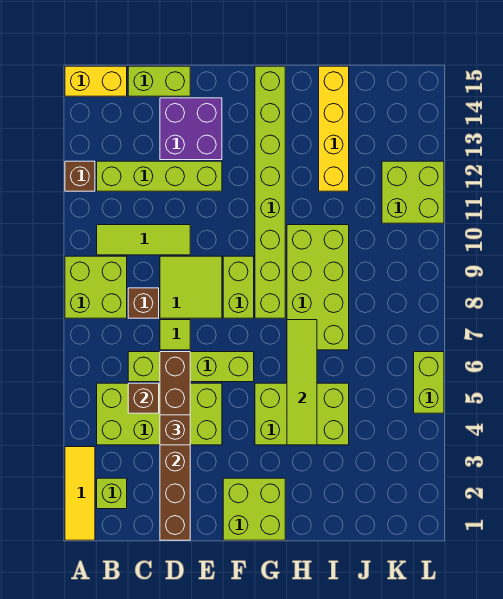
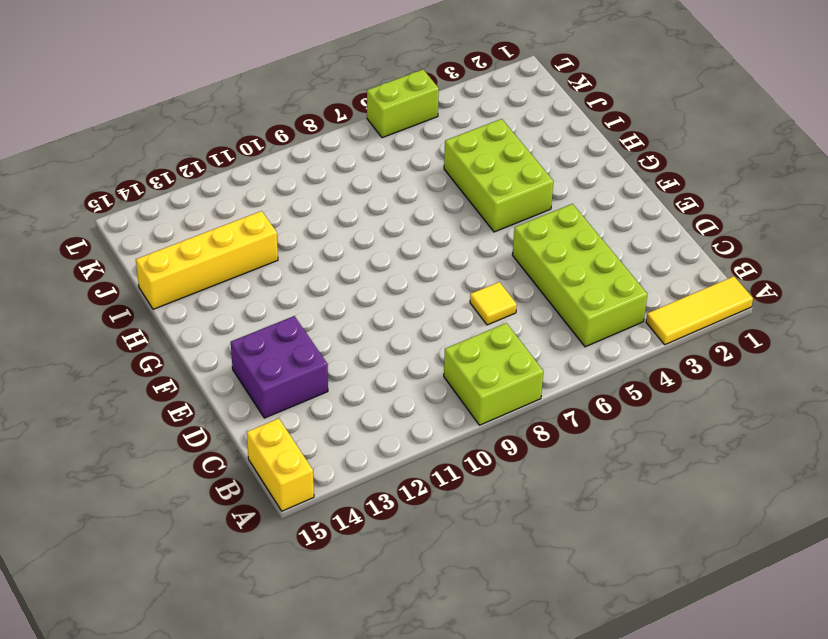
yellow tile D7 level 1 -> lime tile D7 level 1
none -> brown brick A12 level 1
none -> lime brick B2 level 1
none -> lime tile B10:D10 level 1

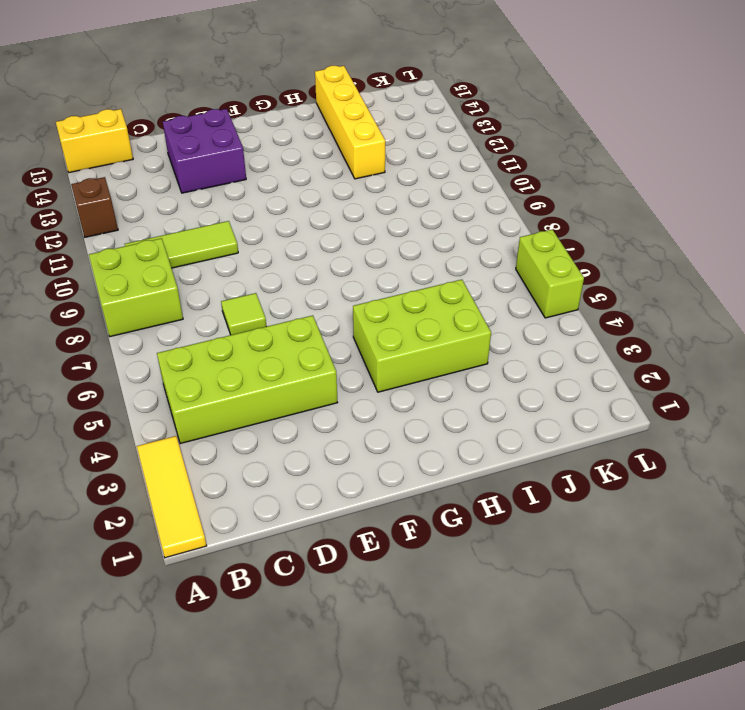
none -> lime brick B2 level 1
none -> lime brick B12:E12 level 1
none -> lime brick C6:F6 level 1

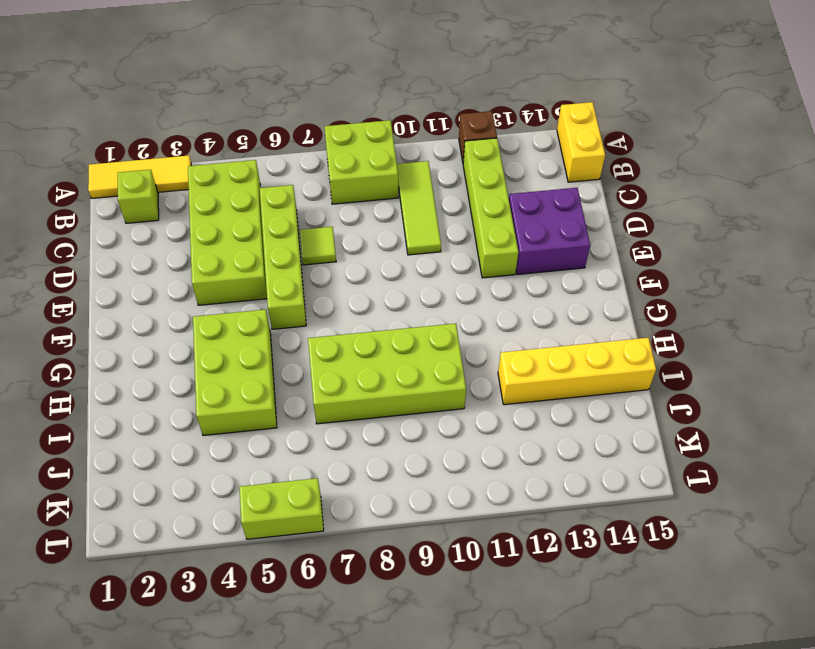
none -> brown brick C8 level 1
none -> lime brick C15:D15 level 1
none -> lime tile D8:E9 level 1

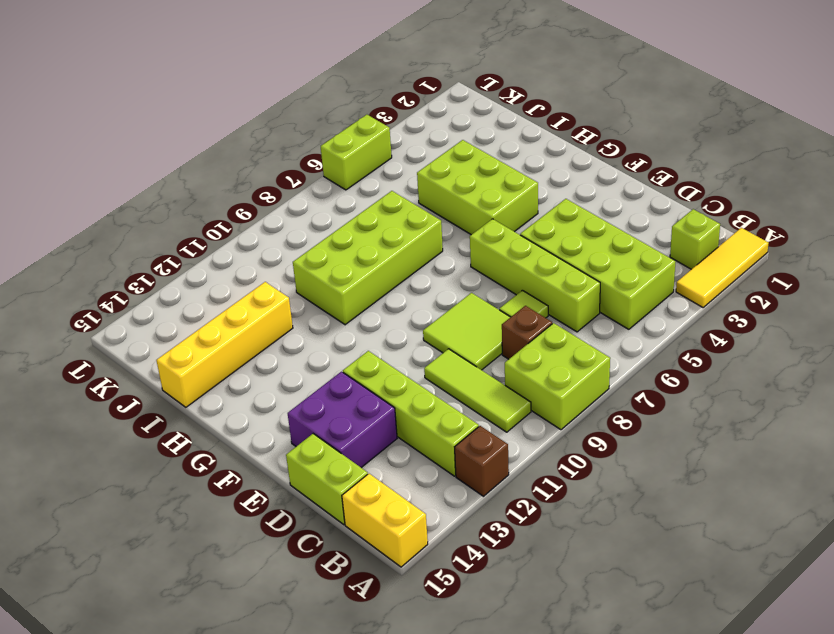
none -> lime brick F1:G2 level 1
none -> lime brick F8:F9 level 1
none -> lime brick G8:G15 level 1

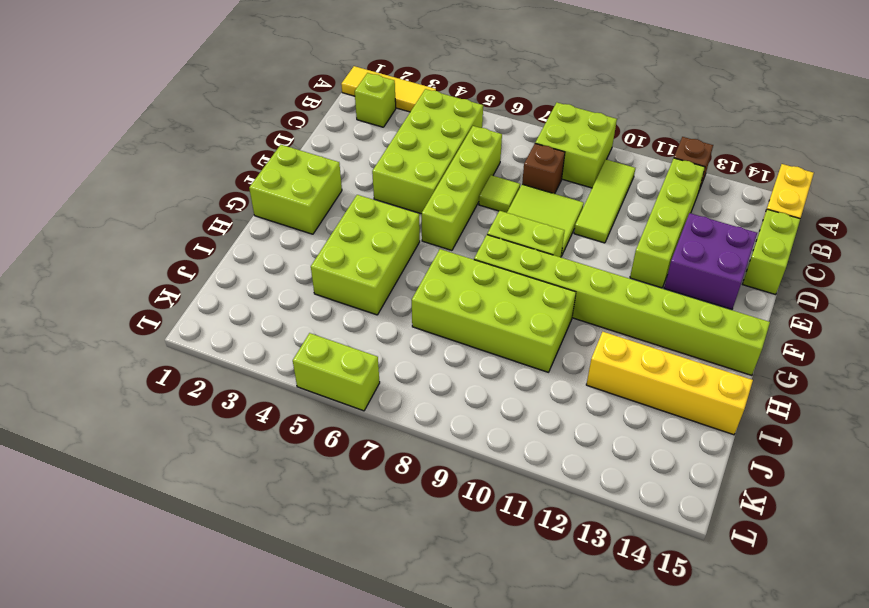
none -> lime brick K11:L12 level 1
none -> brown brick C5 level 2
none -> brown brick D1:D6 level 2

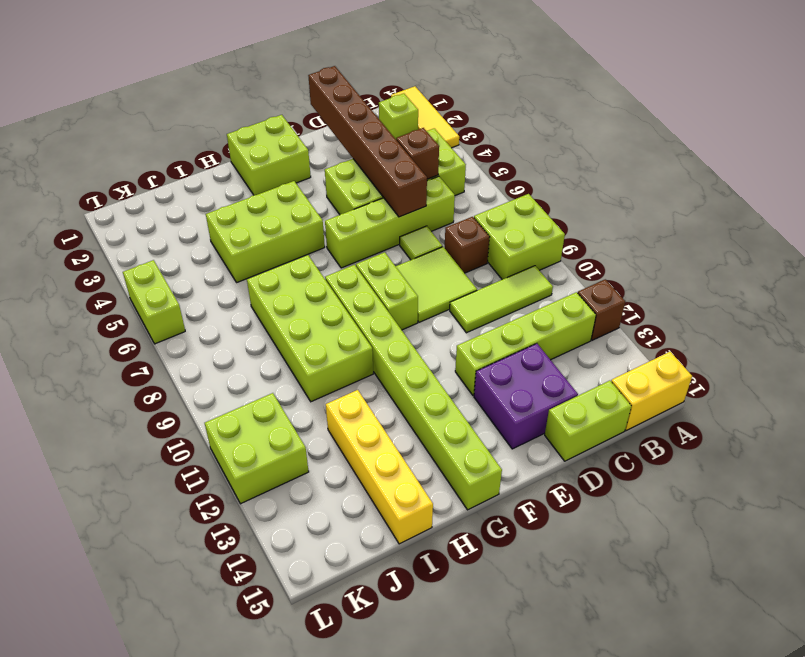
none -> lime tile H4:H7 level 2
none -> brown brick D4 level 3

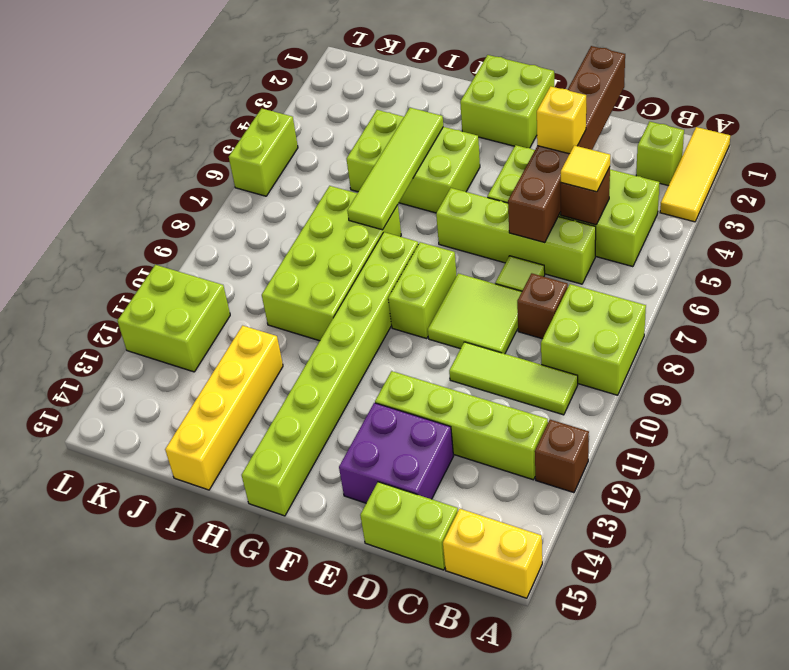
yellow tile C5 level 3 -> none
yellow brick D4 level 3 -> brown brick D4 level 3

